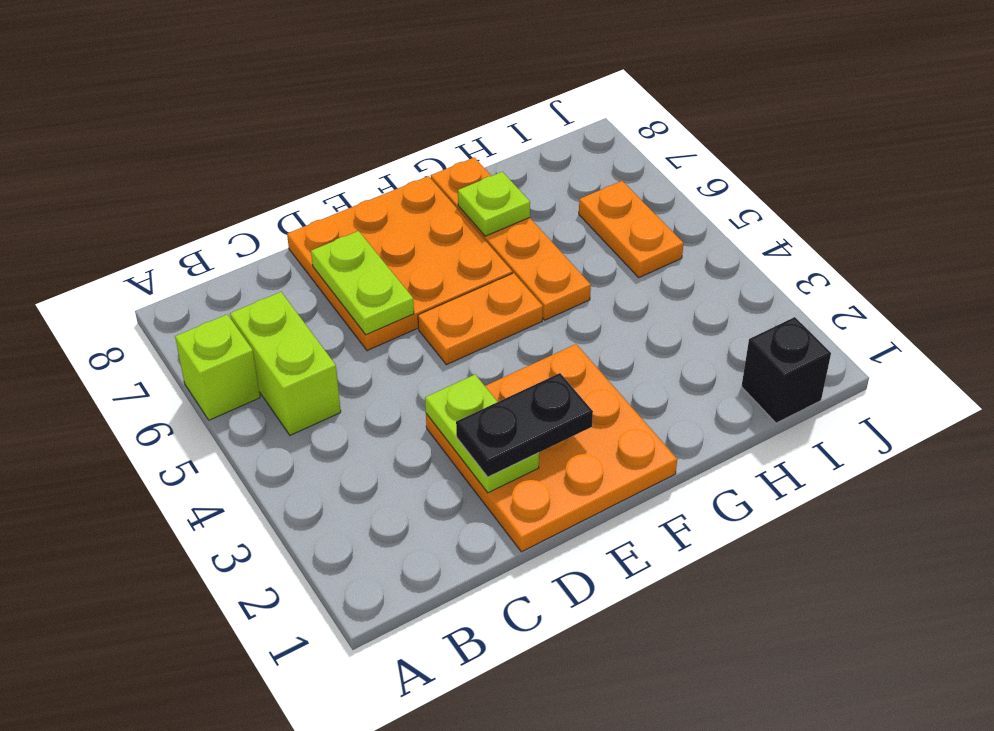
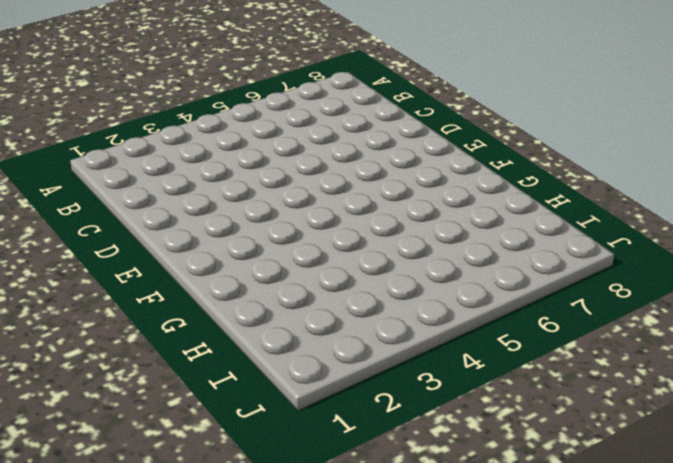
none -> lime brick A6 level 1
none -> lime brick B5:B6 level 1
none -> orange plate D1:F3 level 1

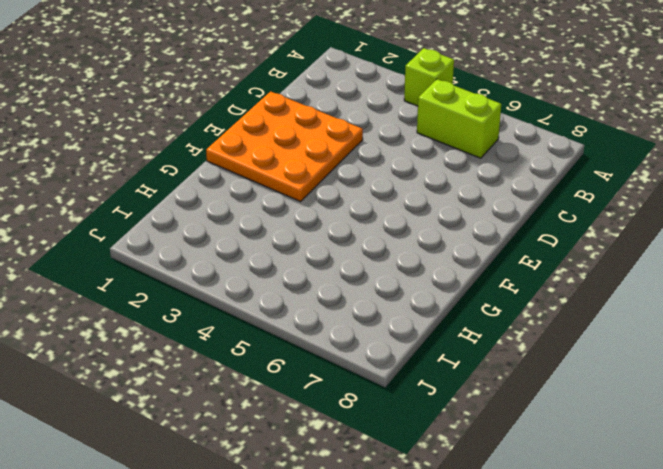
lime brick A4 level 1 -> lime brick A6 level 1
none -> orange plate D6:F8 level 1
none -> orange plate E5:F5 level 1
none -> orange plate G5:G8 level 1

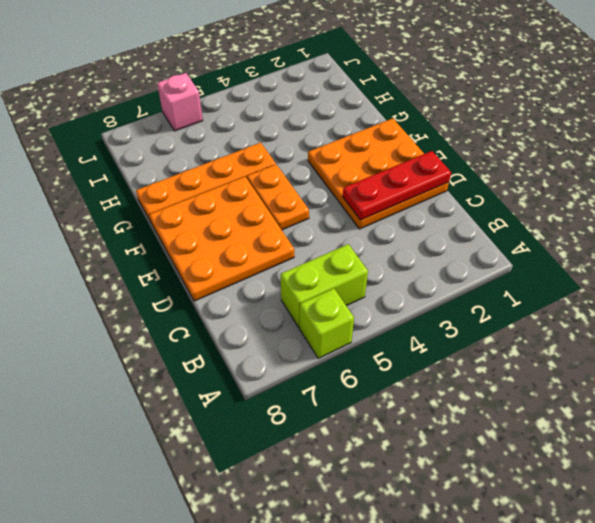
red plate D1:D3 level 2 -> lime plate D2:D3 level 2
pink brick J6 level 1 -> none
none -> black brick I1 level 1
none -> orange plate I5:I6 level 1
none -> lime plate D6:D7 level 2

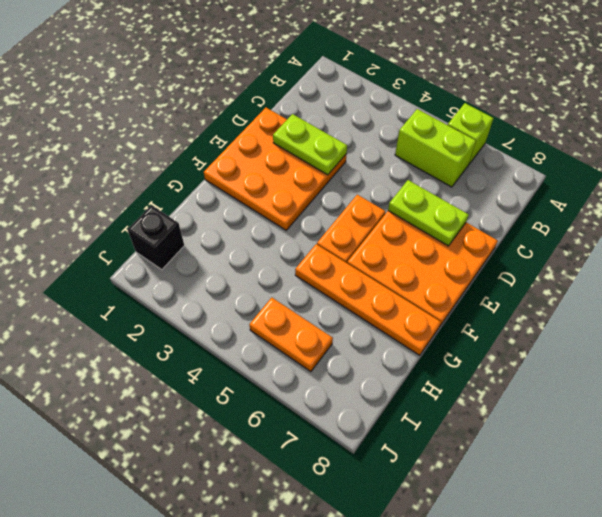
none -> lime plate G7 level 2
none -> black plate D2:E2 level 3

